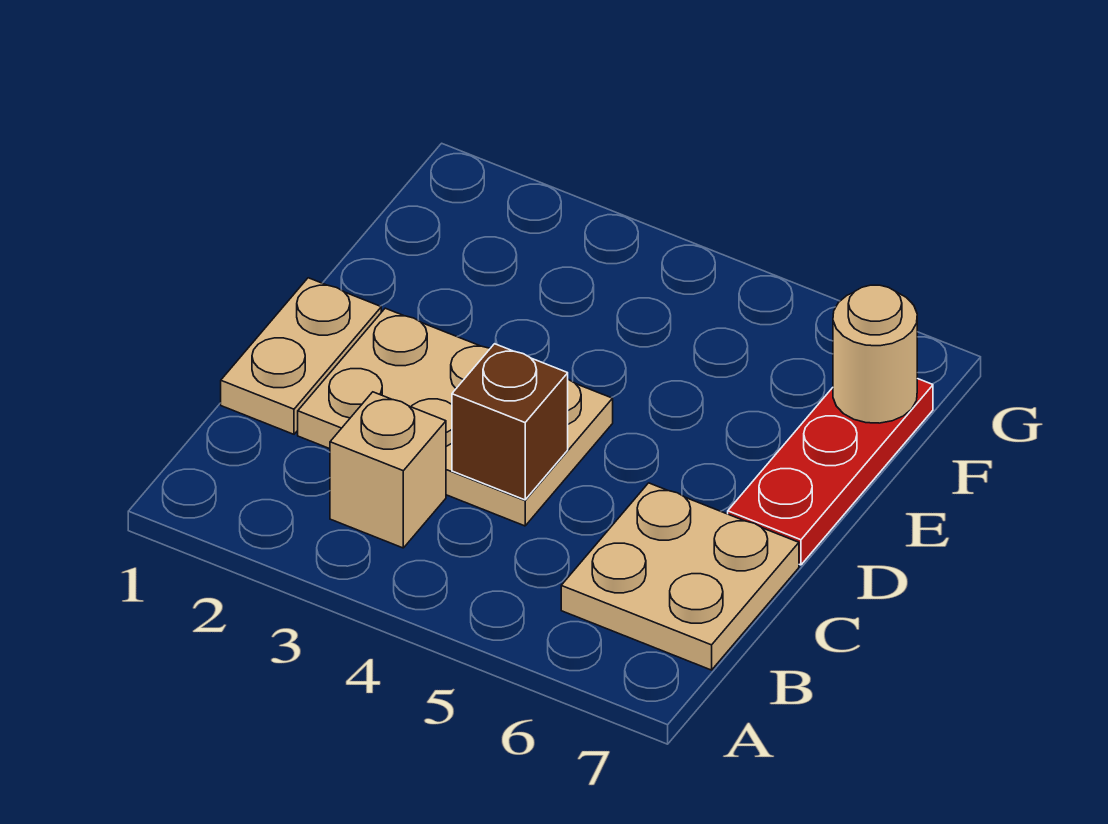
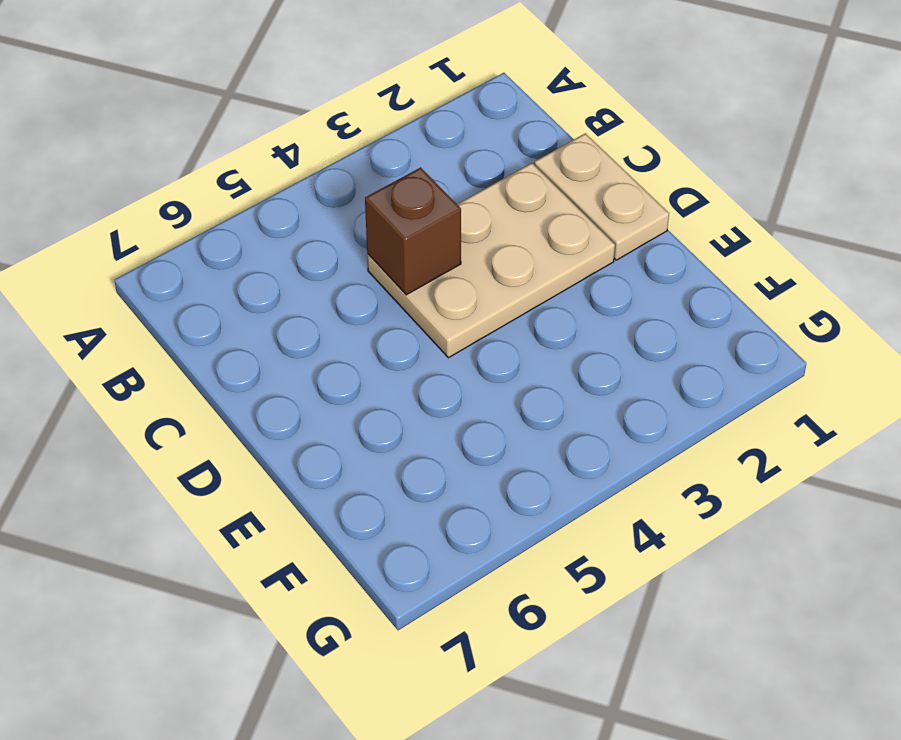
none -> tan brick B3 level 1
none -> tan plate B6:C7 level 1

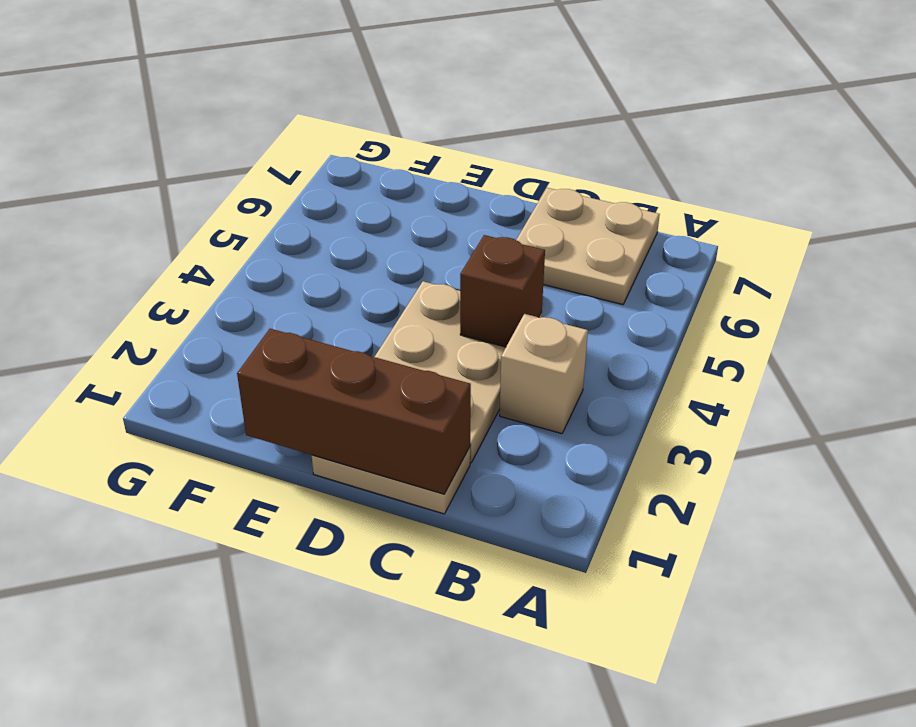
brown brick C1:E1 level 2 -> none
none -> red plate D7:F7 level 1
none -> tan round brick F7 level 2

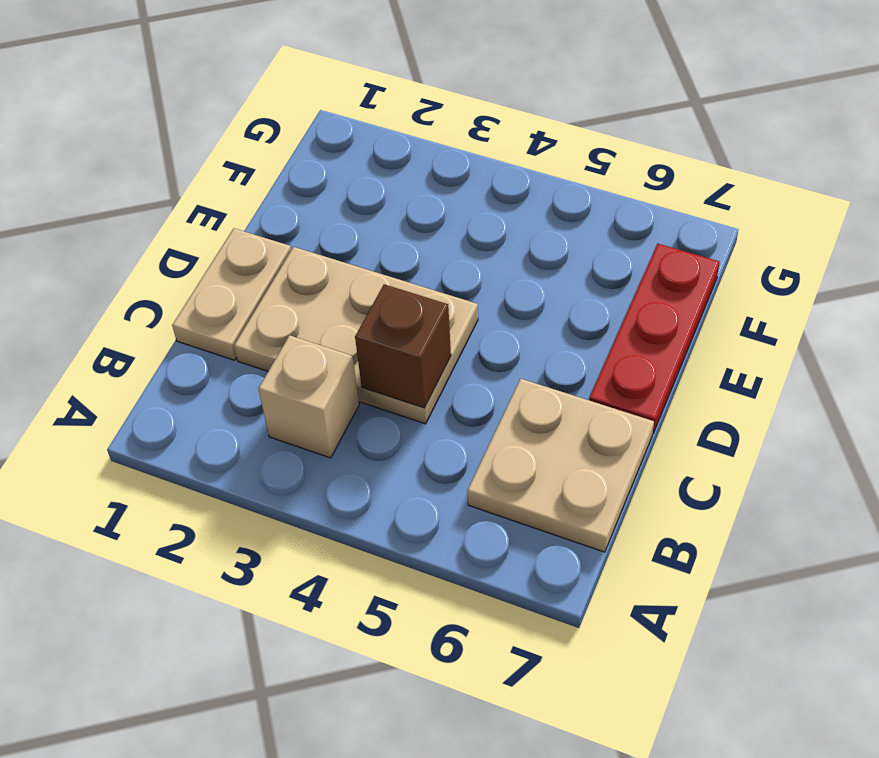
none -> tan round brick F7 level 2

